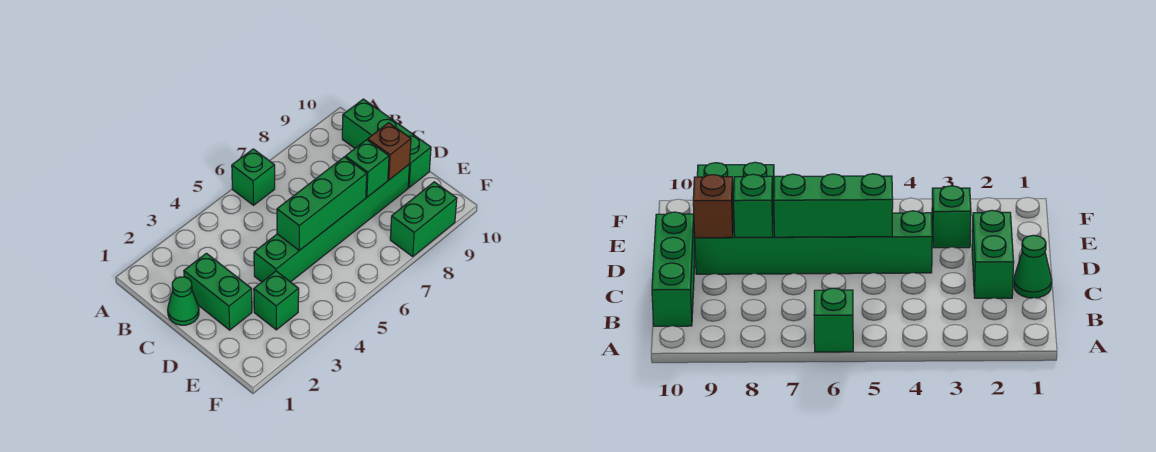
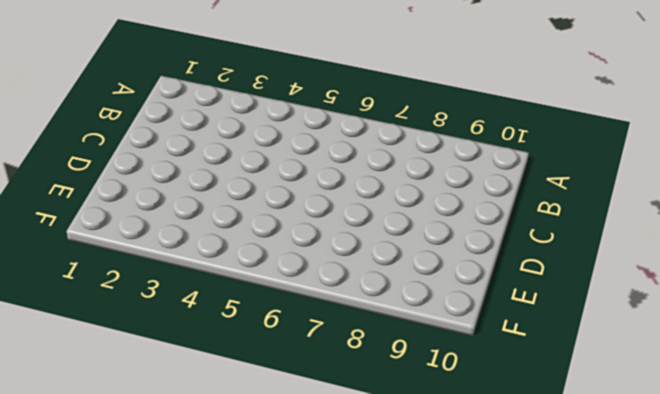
none -> green brick A6 level 1
none -> green brick B10:D10 level 1

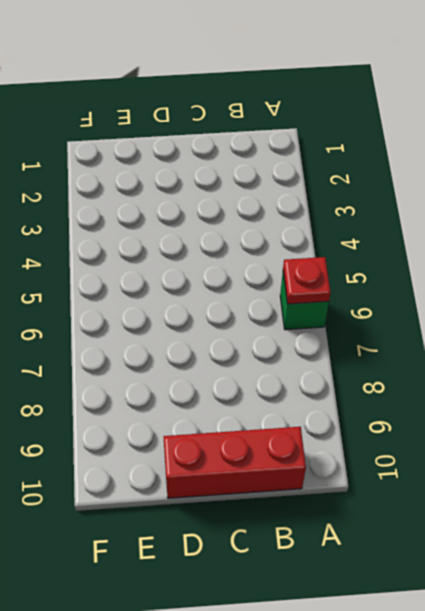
red plate A6 level 2 -> none
red brick B10:D10 level 1 -> green brick B10:D10 level 1
none -> green cone C1 level 1
none -> green brick C2:D2 level 1

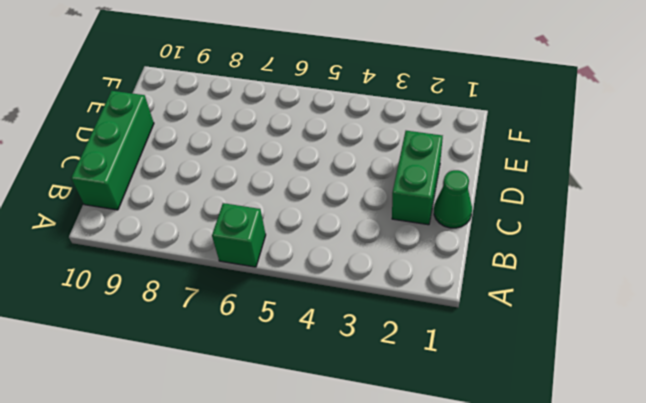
none -> green brick D4:D9 level 1
none -> green brick E3 level 1

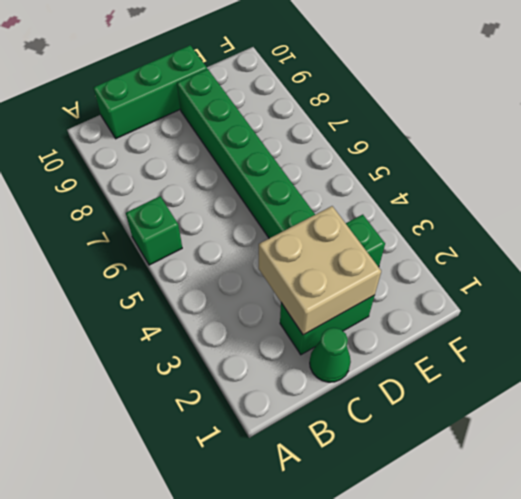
tan brick C2:D3 level 2 -> none
none -> green brick F8:F9 level 1
none -> green brick D5:D7 level 2

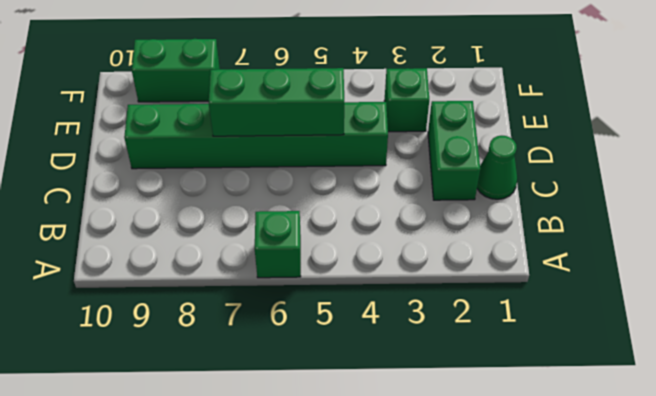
none -> green brick B10:D10 level 1
none -> green brick D8 level 2

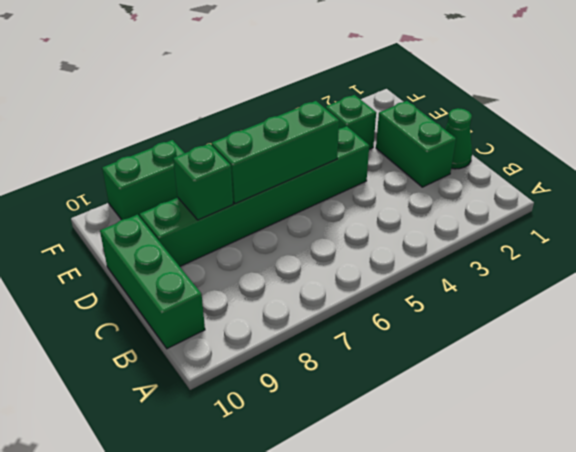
none -> green brick A6 level 1
none -> brown brick D9 level 2

